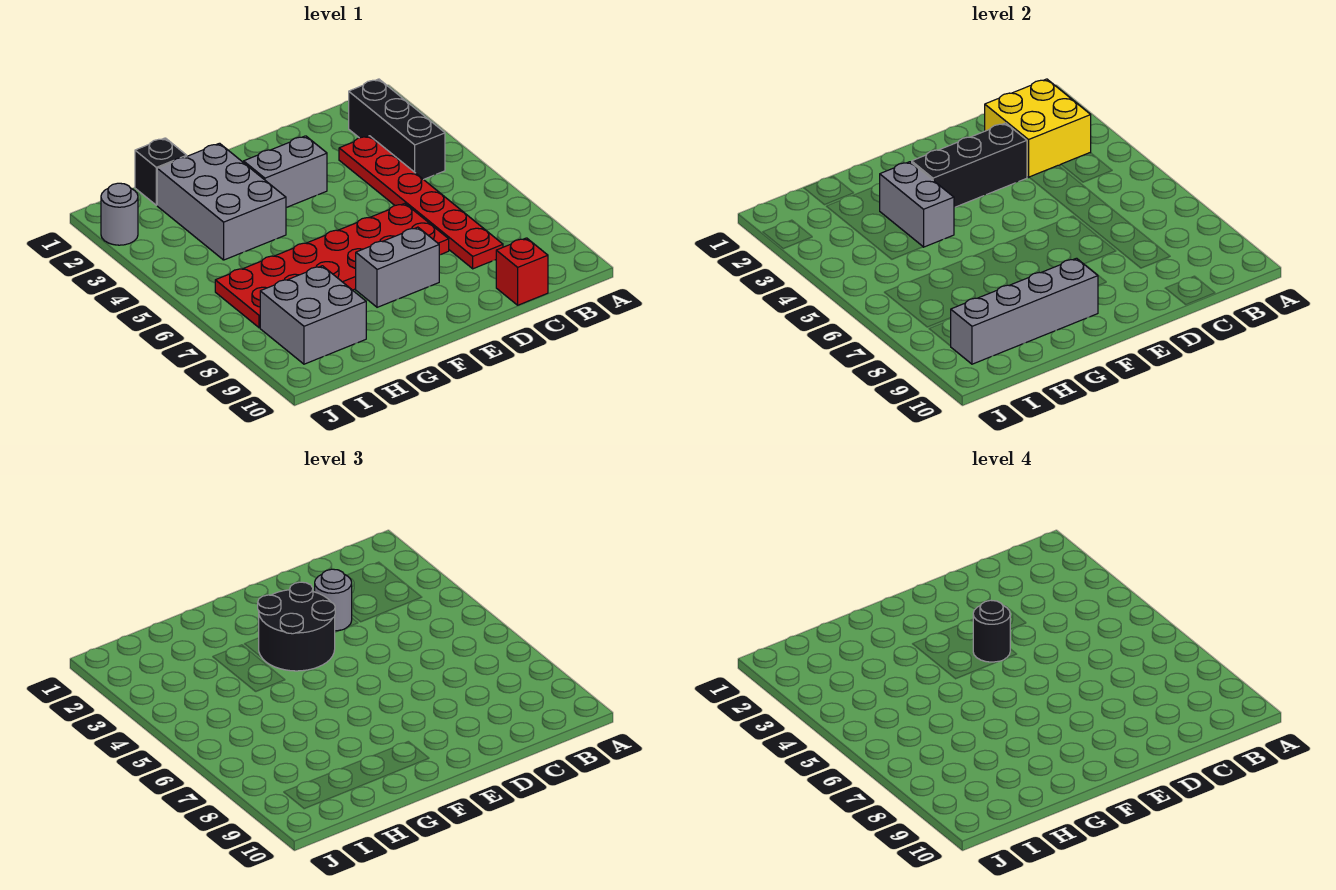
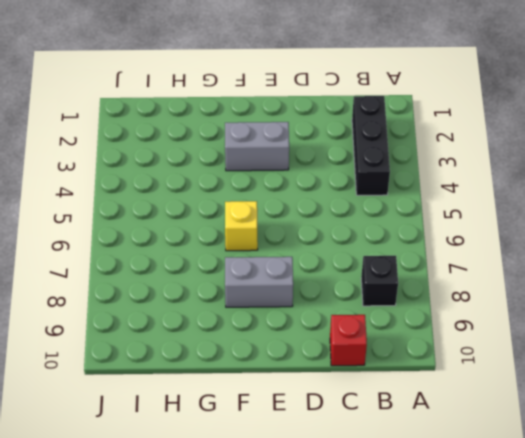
black brick B8 level 1 -> black brick H1 level 1
yellow brick F6 level 1 -> red plate D6:I7 level 1
none -> red plate C3:C8 level 1
none -> grey brick G2:H4 level 1
none -> grey brick H8:I9 level 1

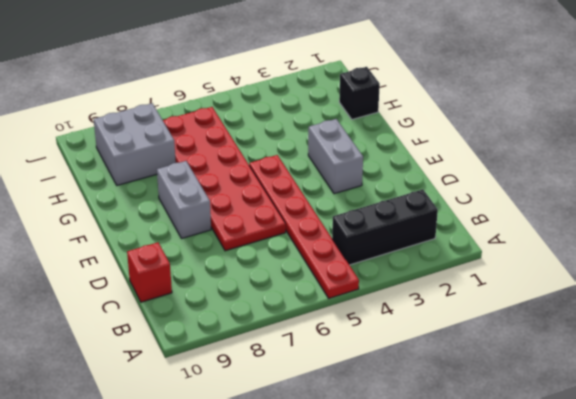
red plate A5:F5 level 1 -> red plate C3:C8 level 1
none -> grey brick G2:H4 level 1
none -> grey round brick J2 level 1
none -> yellow brick B2:C3 level 2

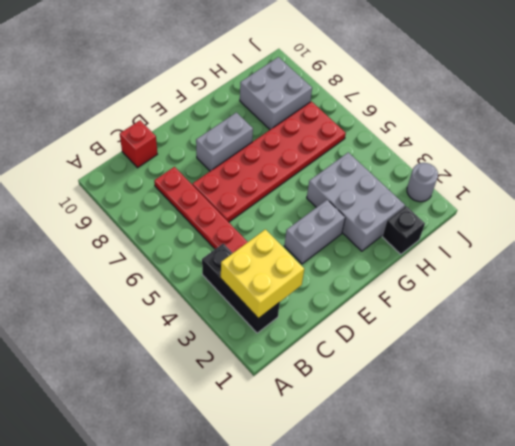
none -> black brick D3:F3 level 2
none -> grey brick F9:I9 level 2
none -> grey brick G3:G4 level 2

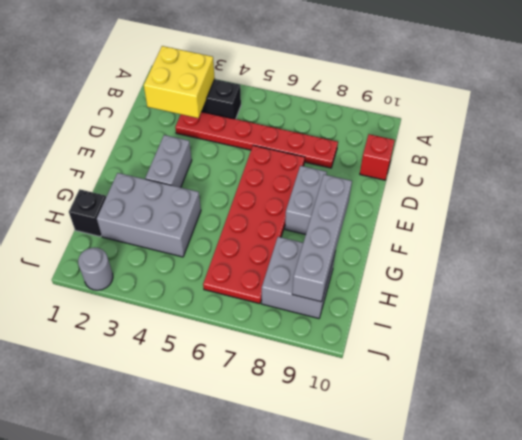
none -> black brick D3:F3 level 2
none -> grey brick G3:G4 level 2
none -> grey round brick D3 level 3

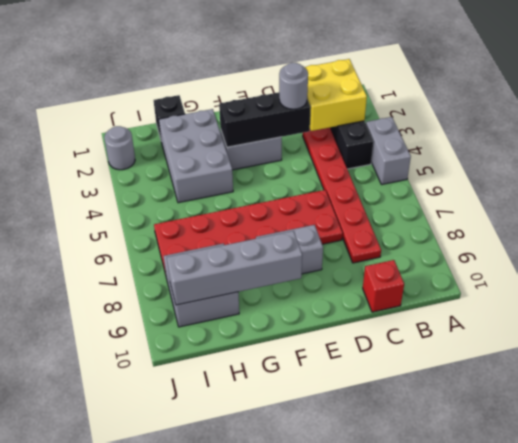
grey brick A4:A5 level 1 -> grey brick G3:G4 level 2
none -> black round brick E3:F4 level 3
none -> black round brick E4 level 4

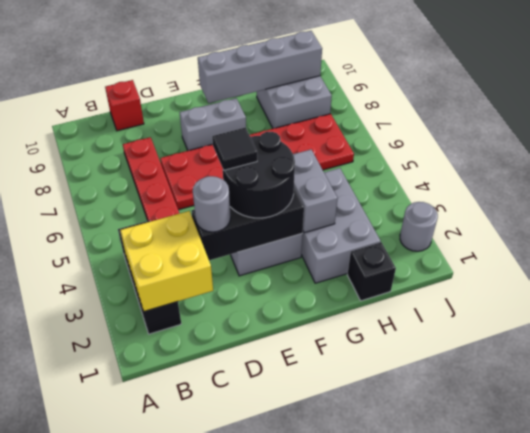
black tile E4 level 4 -> black round brick E4 level 4

